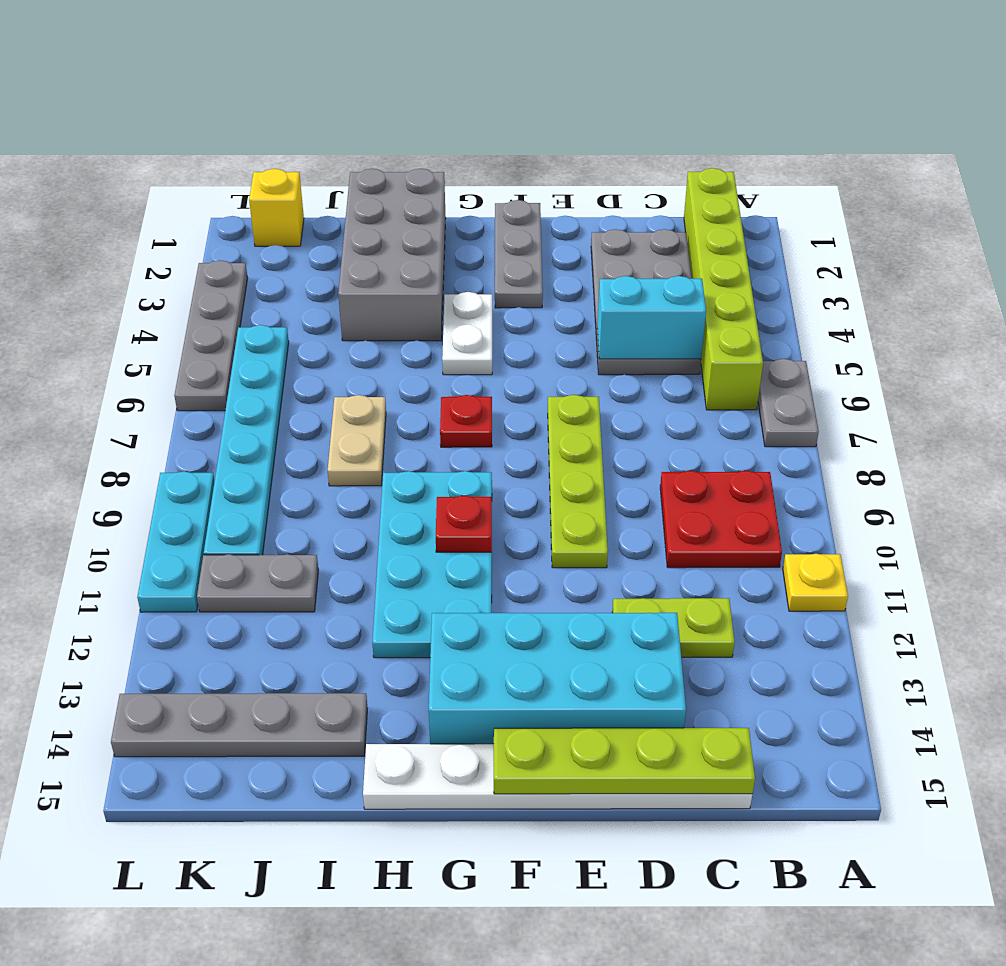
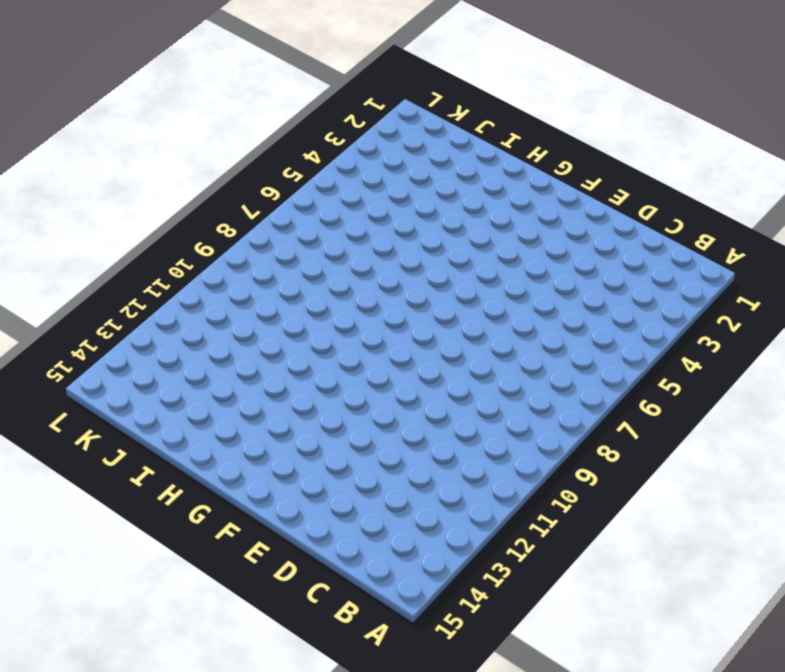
none -> grey plate A6:A7 level 1
none -> yellow plate A11 level 1
none -> lime brick B1:B6 level 1

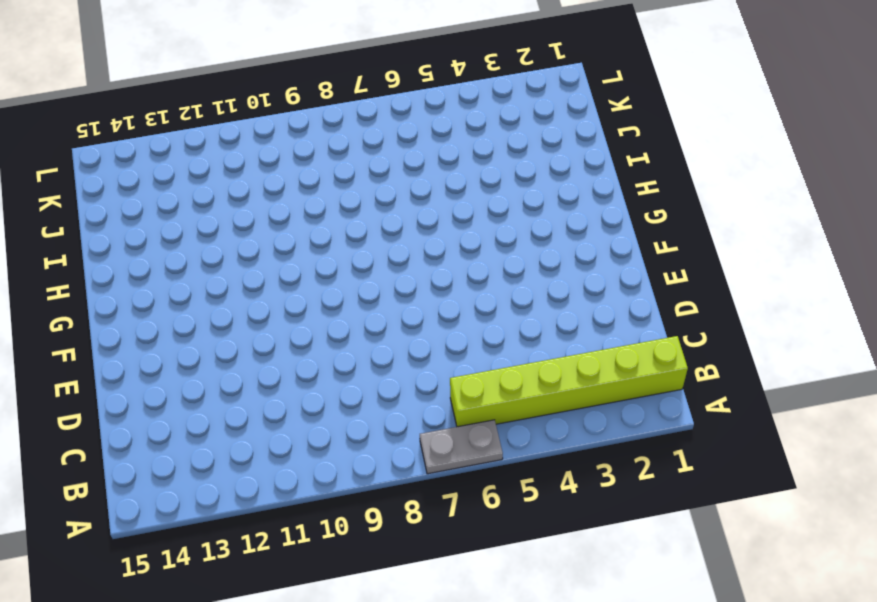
none -> yellow plate A11 level 1
none -> red plate B9:C10 level 1
none -> grey plate C2:D5 level 1

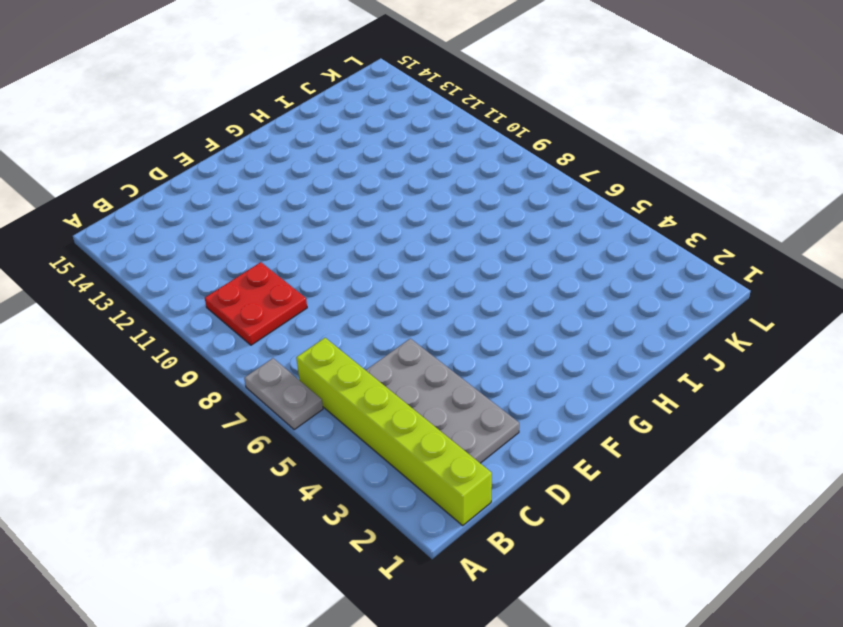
none -> yellow plate A11 level 1
none -> lime plate C12:D12 level 1
none -> white plate C15:H15 level 1

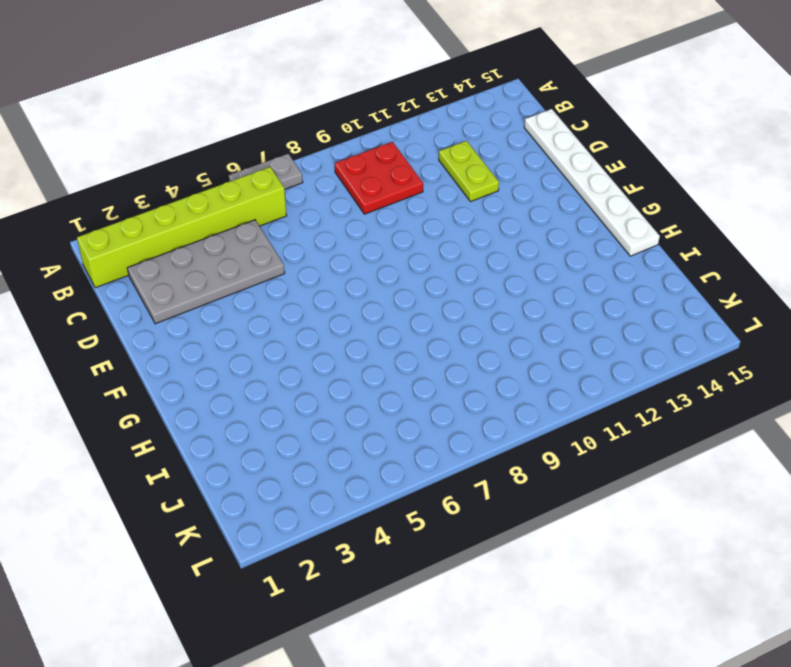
none -> yellow plate A11 level 1
none -> cyan brick D13:G14 level 1
none -> lime plate E7:E10 level 1

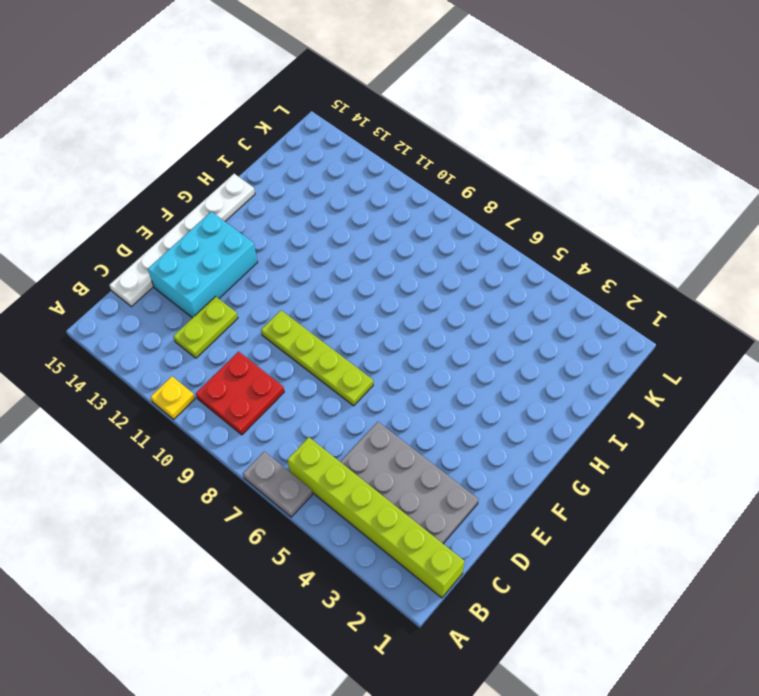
cyan brick D13:F14 level 1 -> cyan brick D13:G14 level 1
none -> grey plate F1:F3 level 1
none -> white plate G4:G5 level 1
none -> red plate G7 level 1

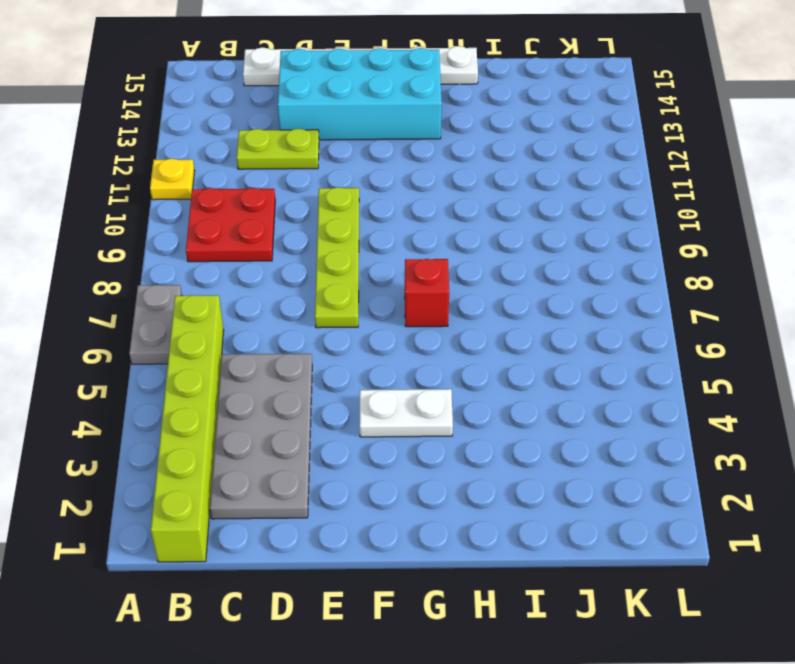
white plate F4:G4 level 1 -> white plate G4:G5 level 1
red brick G7 level 1 -> red plate G7 level 1
none -> grey plate F1:F3 level 1
none -> cyan plate G9:H12 level 1
none -> grey brick H1:I4 level 1

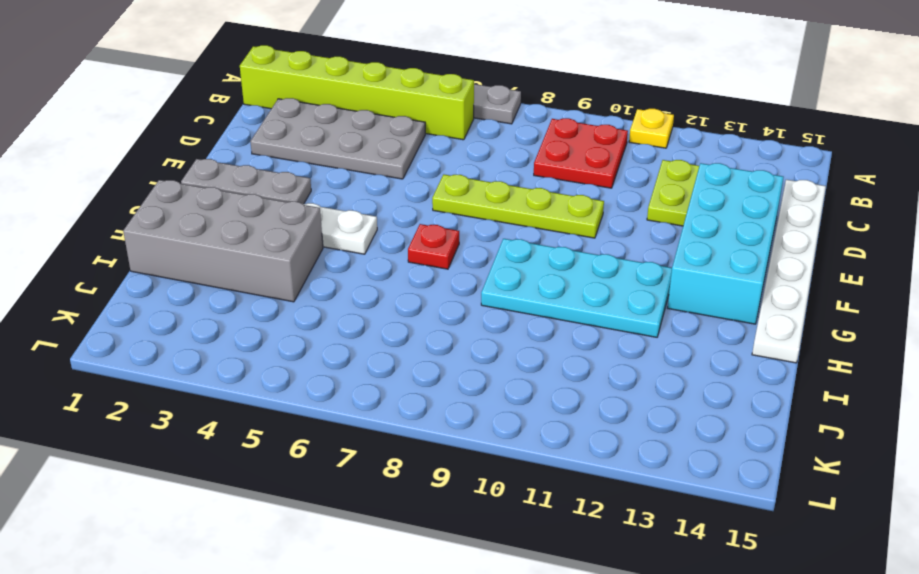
none -> tan plate I7:I8 level 1
none -> grey plate I14:L14 level 1
none -> grey plate J11:K11 level 1

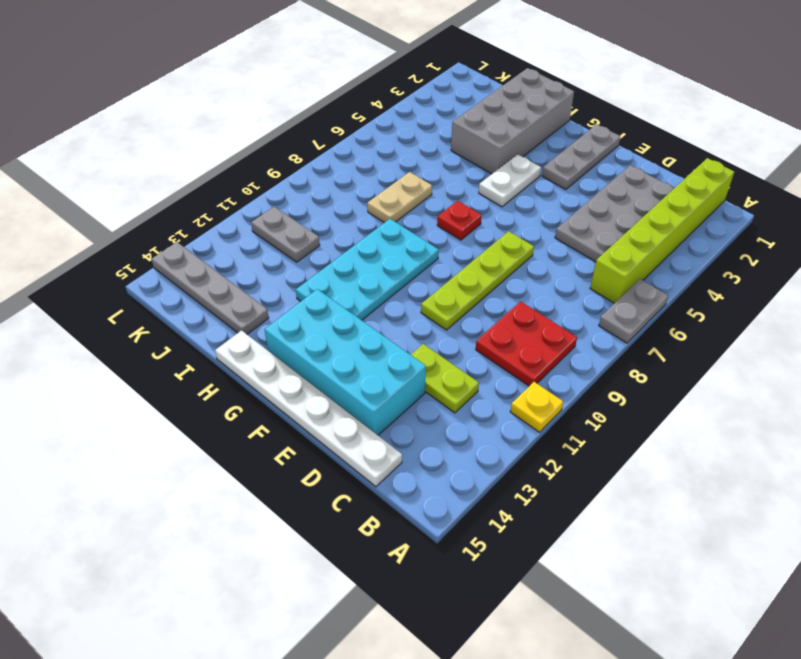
none -> yellow brick K1 level 1
none -> cyan plate K5:K10 level 1
none -> grey plate L3:L6 level 1

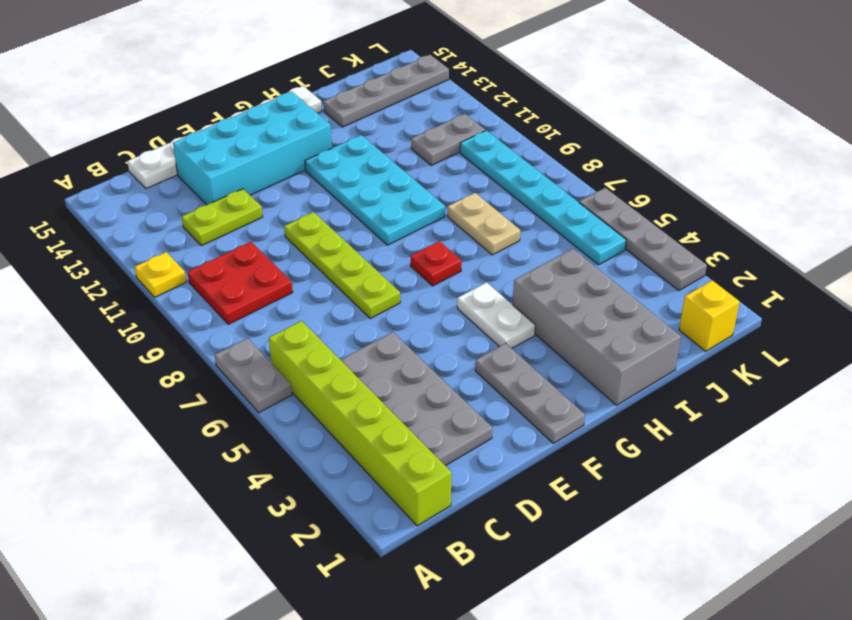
none -> cyan plate L9:L11 level 1
none -> cyan brick C5:D5 level 2
none -> lime plate C15:F15 level 2

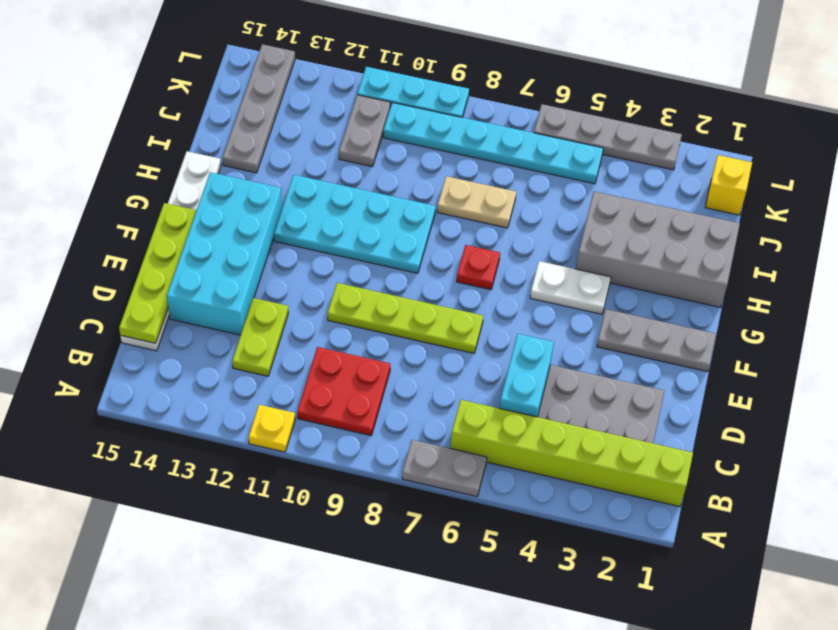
none -> red plate G10 level 2

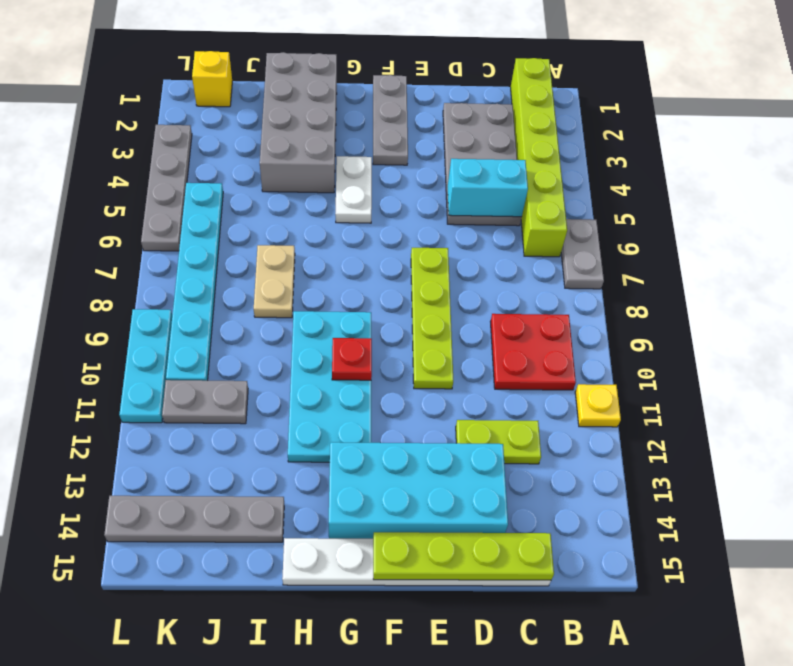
none -> red plate G7 level 1

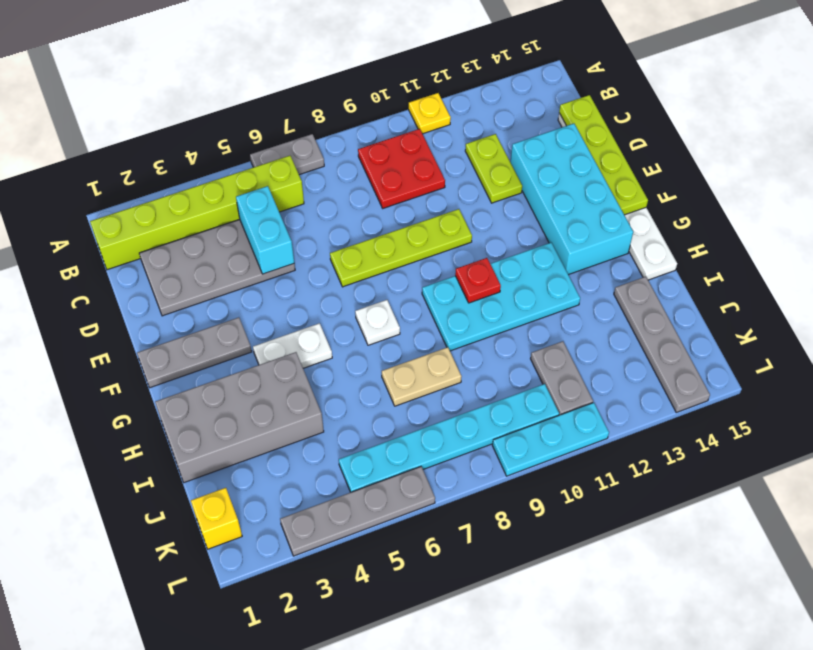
white plate G7 level 1 -> red plate G7 level 1

